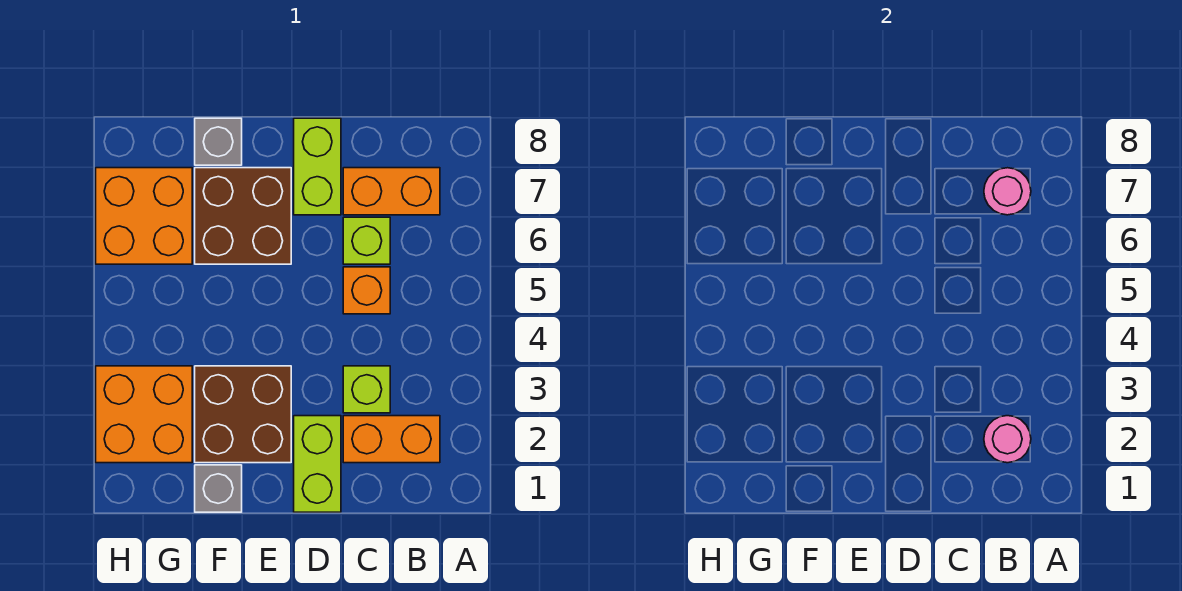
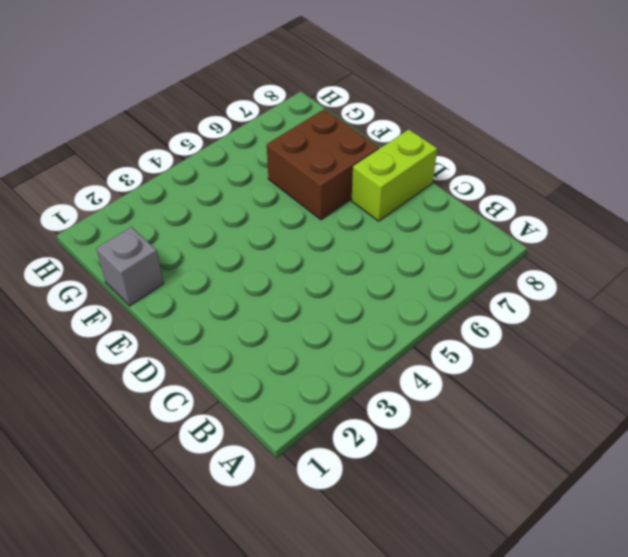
none -> orange brick B2:C2 level 1
none -> orange brick B7:C7 level 1
none -> lime brick C3 level 1

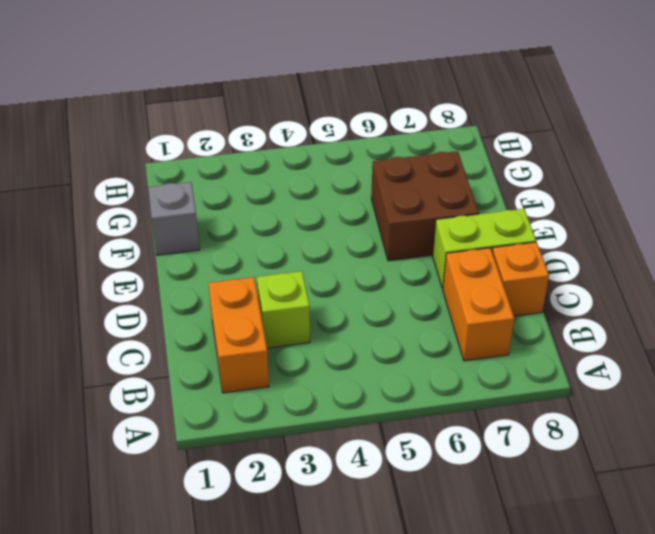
orange brick C8 level 1 -> orange brick C5 level 1
none -> lime brick C6 level 1
none -> lime brick D1:D2 level 1
none -> brown brick E2:F3 level 1

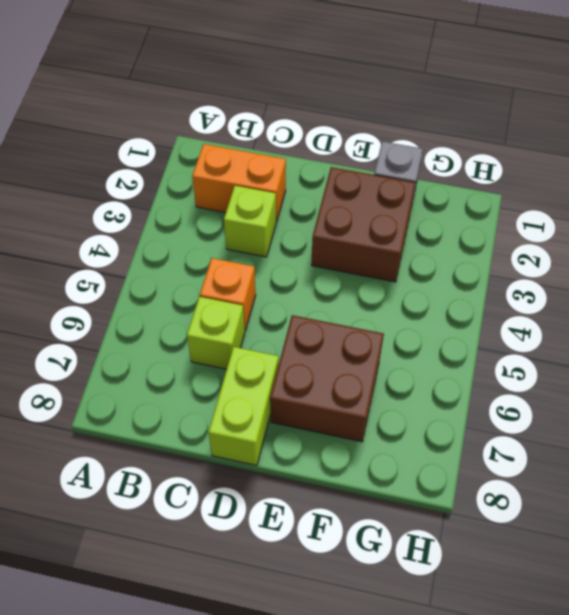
none -> orange brick B7:C7 level 1
none -> lime brick D1:D2 level 1
none -> grey brick F8 level 1

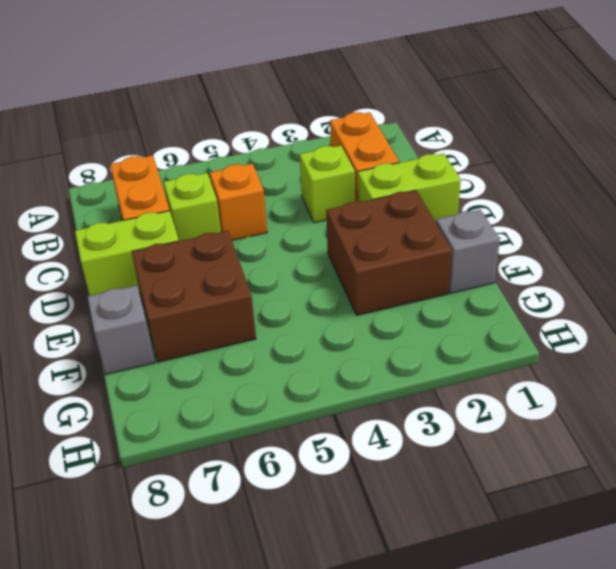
none -> orange brick G2:H3 level 1
none -> orange brick G6:H7 level 1
none -> pink round brick B2 level 2

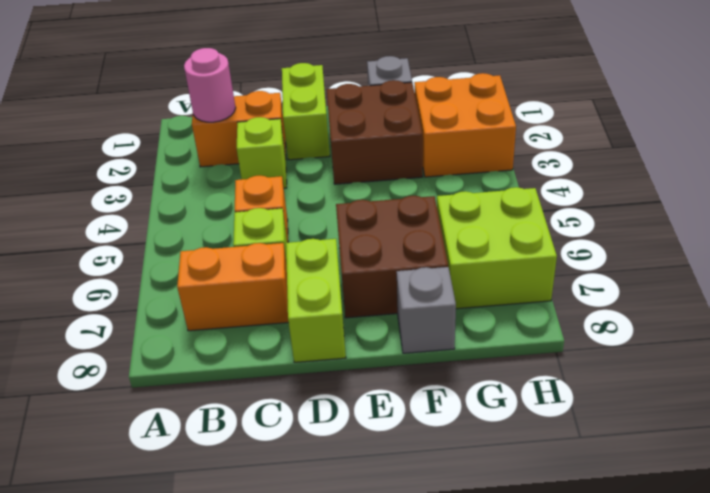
lime brick G6:H7 level 1 -> orange brick G6:H7 level 1
none -> pink round brick B7 level 2

